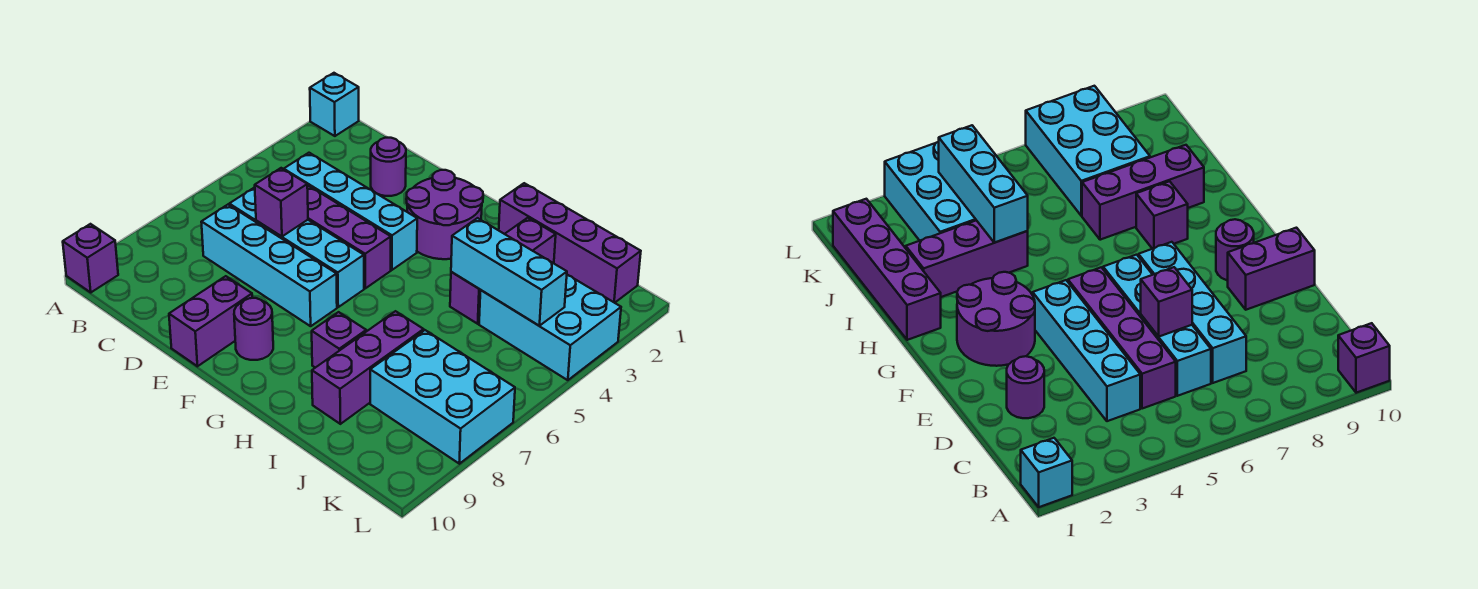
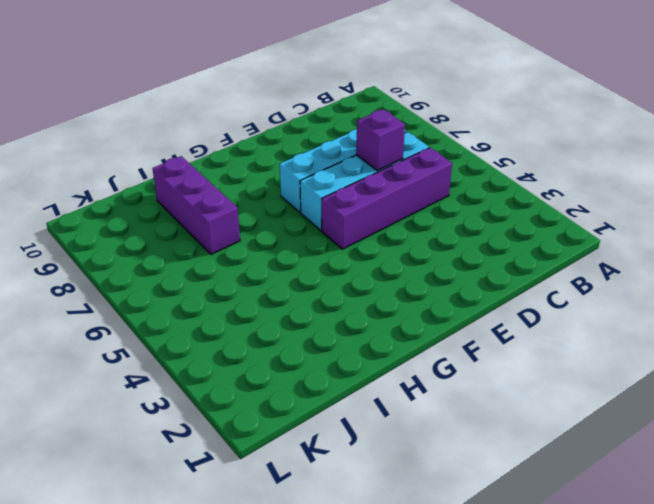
none -> cyan brick A1 level 1
none -> purple brick A10 level 1
none -> cyan brick C4:F4 level 1

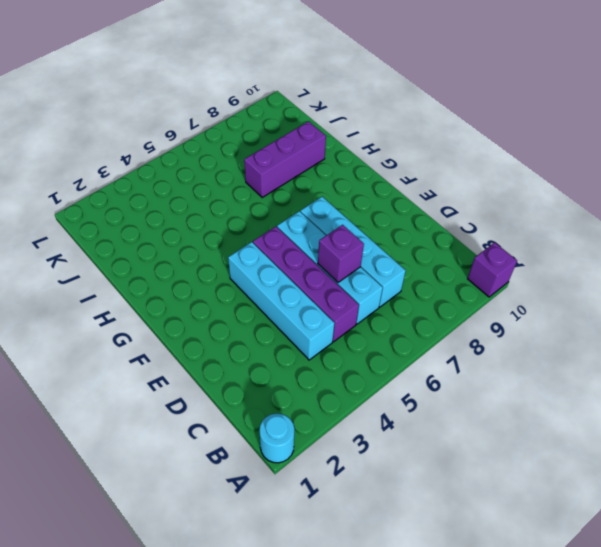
cyan round brick A1 level 1 -> cyan brick A1 level 1
none -> purple round brick D2 level 1
none -> purple brick E9:E10 level 1
none -> purple round brick F2:G3 level 1

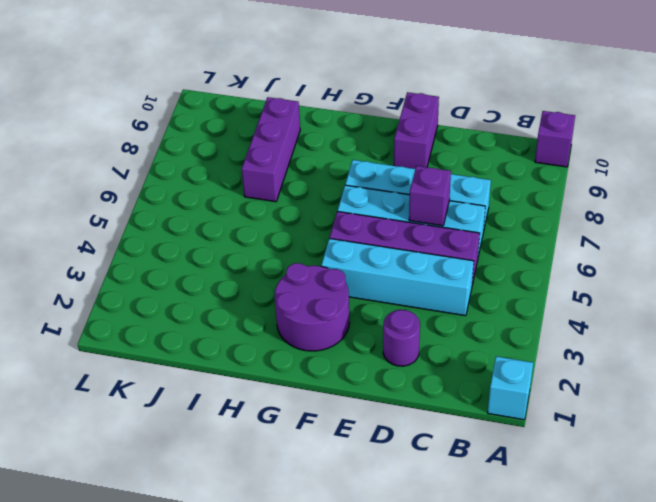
none -> purple round brick F9 level 1
none -> purple brick H1:K1 level 1
none -> purple brick H8 level 1

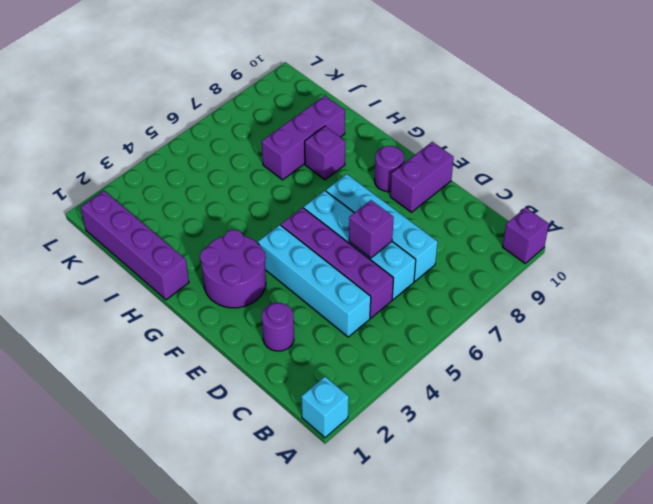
none -> purple brick I2:I4 level 1
none -> cyan brick J3:L4 level 1
none -> cyan brick J7:L8 level 1

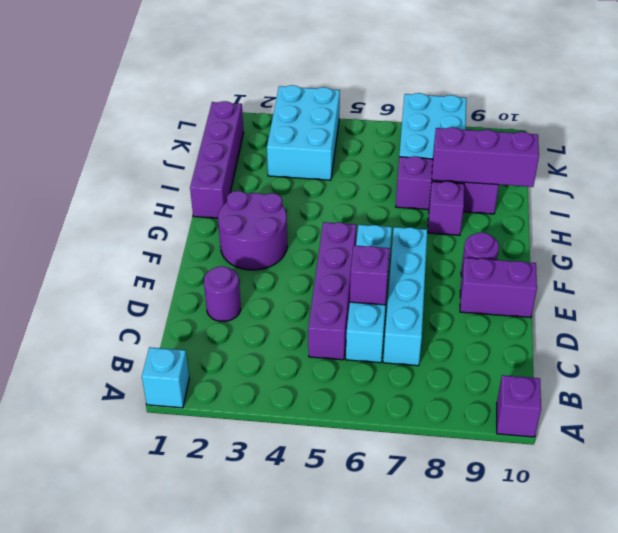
purple brick I8:I10 level 2 -> purple brick I2:I4 level 1
none -> cyan brick C4:F4 level 1
none -> cyan brick I4:K4 level 2

